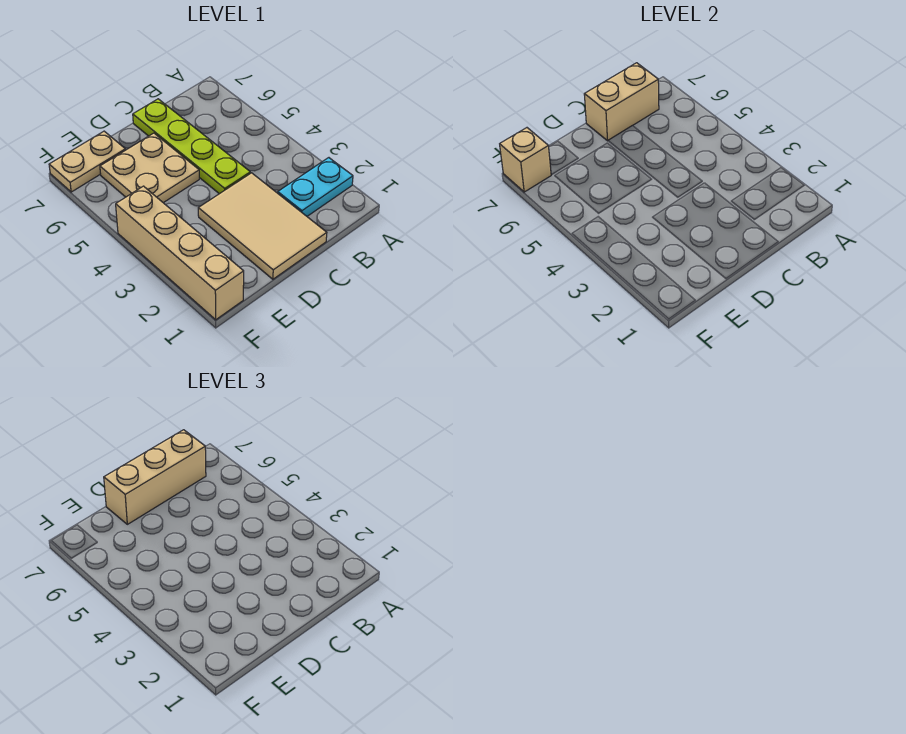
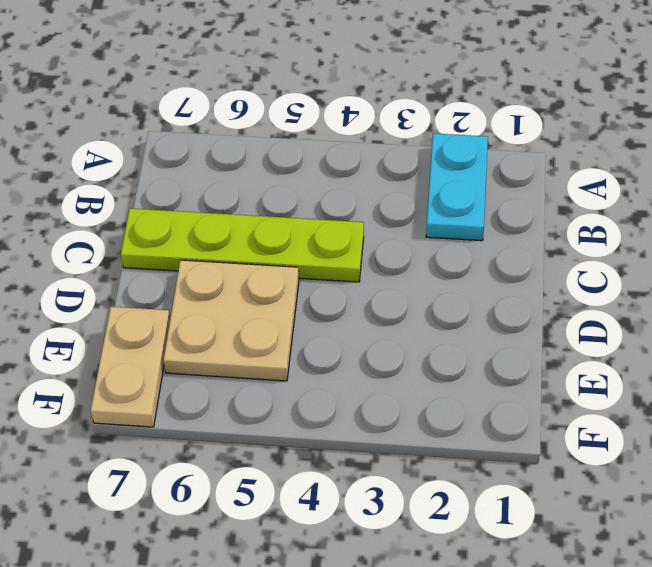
none -> tan tile C1:D3 level 1
none -> tan brick F1:F4 level 1

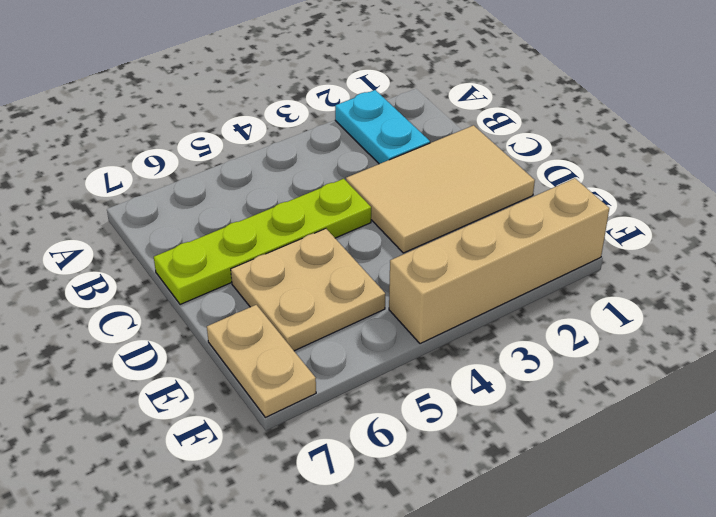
none -> tan brick B7:C7 level 2
none -> tan brick F7 level 2

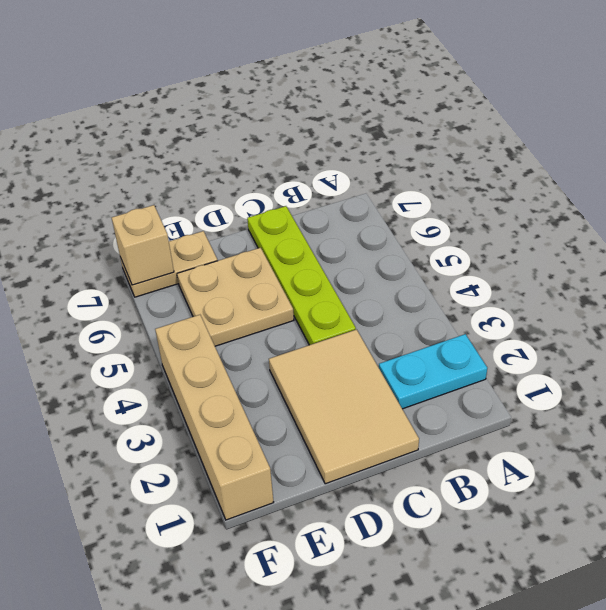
none -> tan brick B7:C7 level 2
none -> tan brick B7:D7 level 3

